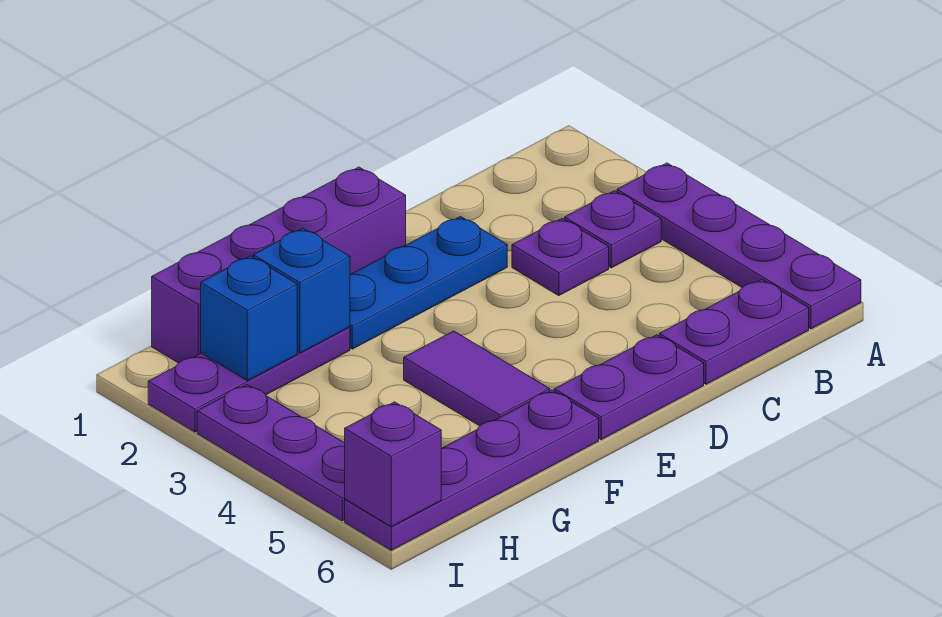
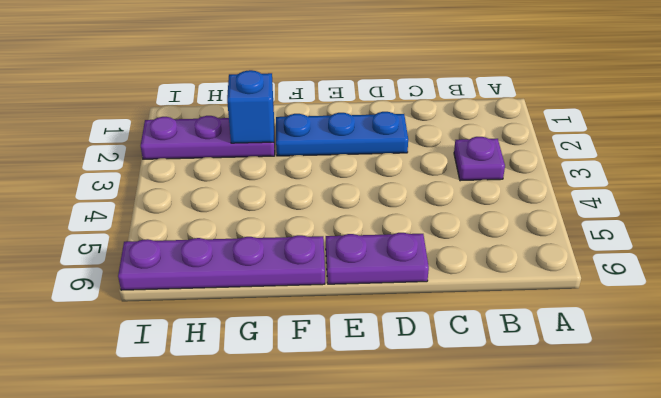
none -> purple plate A3:A6 level 1
none -> purple plate B6:C6 level 1
none -> purple plate C3 level 1

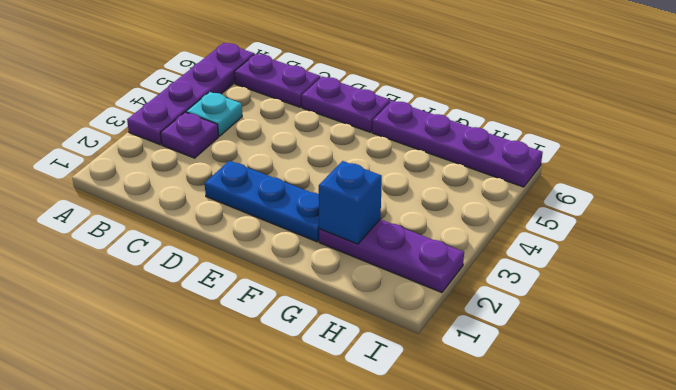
cyan plate B4 level 1 -> none
none -> purple plate C3 level 1
none -> purple brick E1:H1 level 1
none -> purple tile F4:F5 level 1

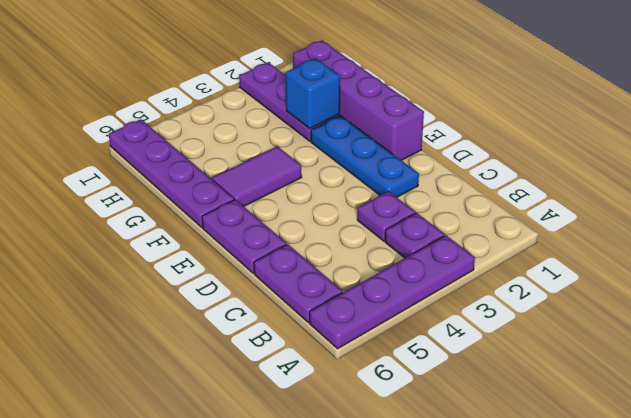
none -> purple plate I3:I5 level 1
none -> blue brick H2 level 2
none -> purple brick I6 level 2

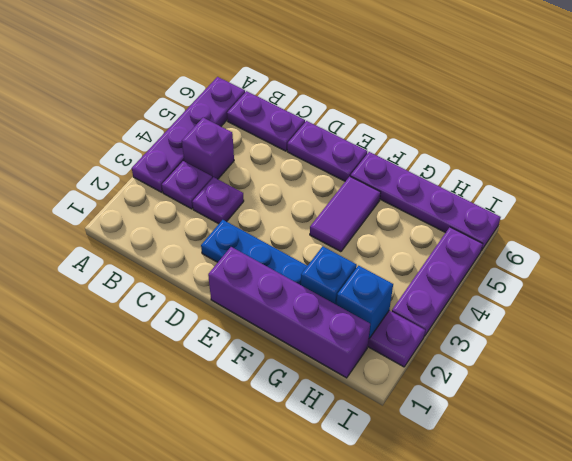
purple brick B4 level 1 -> purple brick I6 level 2

